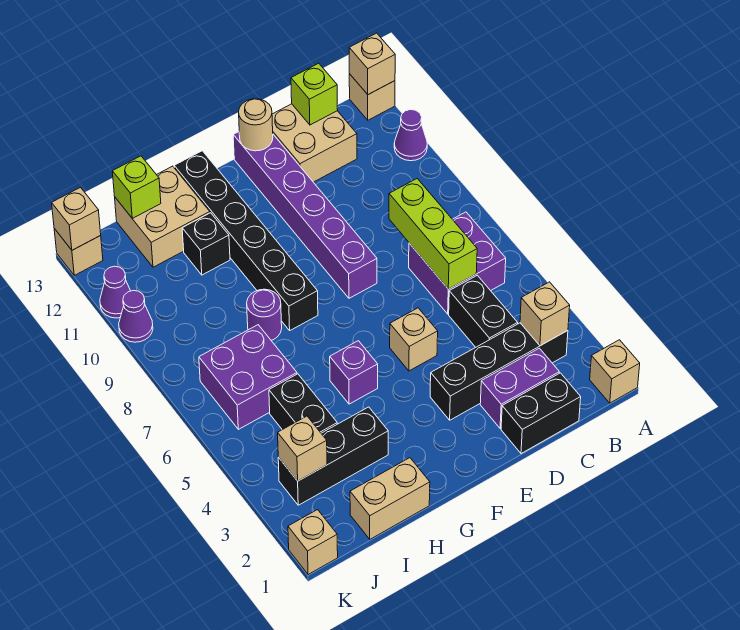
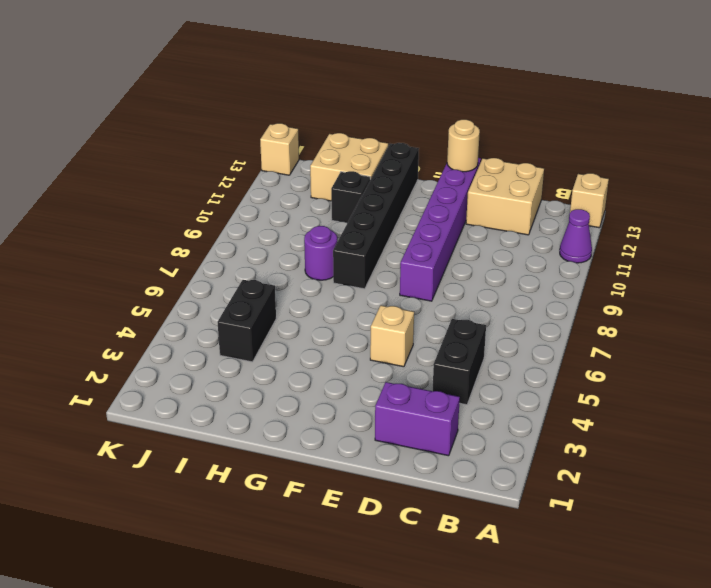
none -> tan brick A1 level 1
none -> black brick B3:E3 level 1
none -> purple brick B6:C7 level 1
none -> black brick C1:D1 level 1

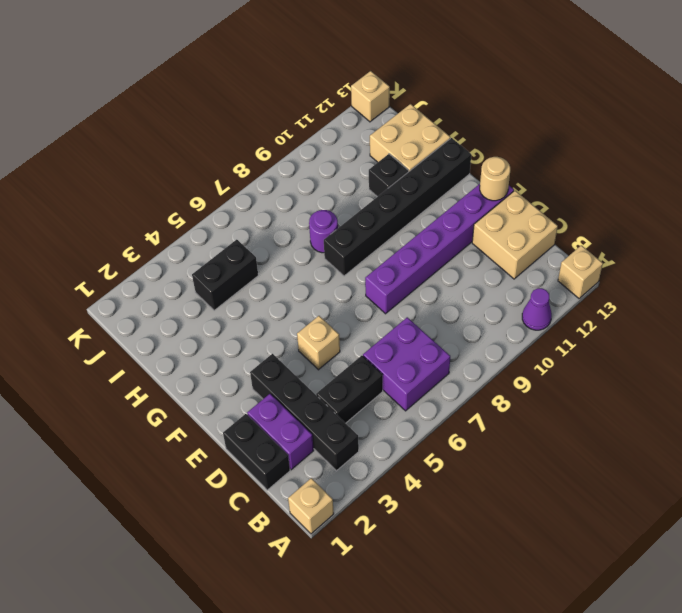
none -> purple brick G5 level 1
none -> tan brick H1:I1 level 1
none -> black brick H3:J3 level 1
none -> purple brick I6:J7 level 1

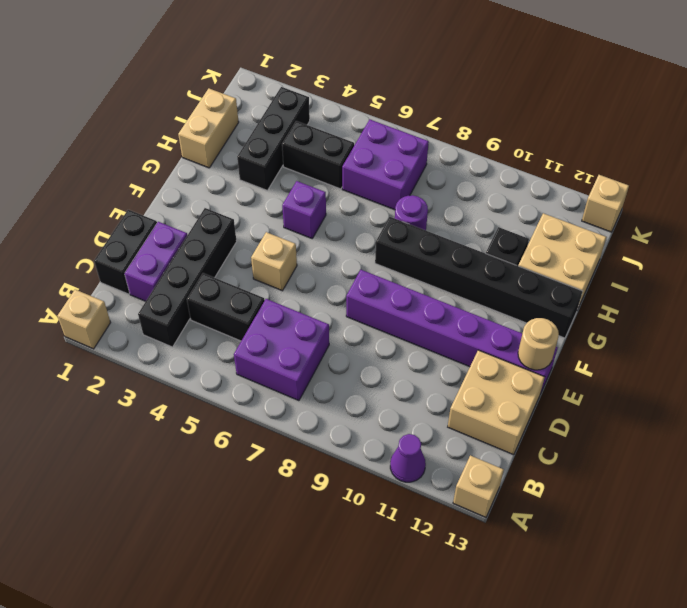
none -> tan brick K1 level 1
none -> purple cone K10 level 1
none -> purple cone K11 level 1
none -> tan brick A13 level 2

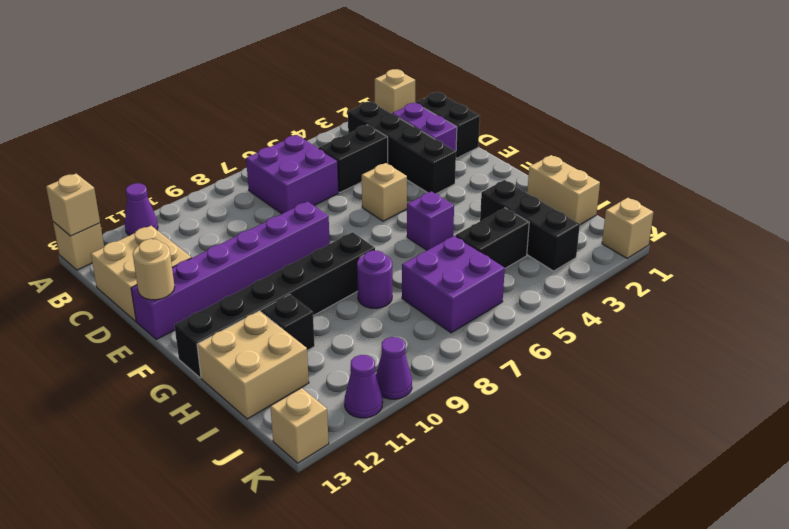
none -> tan brick B3 level 2
none -> lime brick C6:C8 level 2
none -> lime brick C13 level 2
none -> lime brick I13 level 2

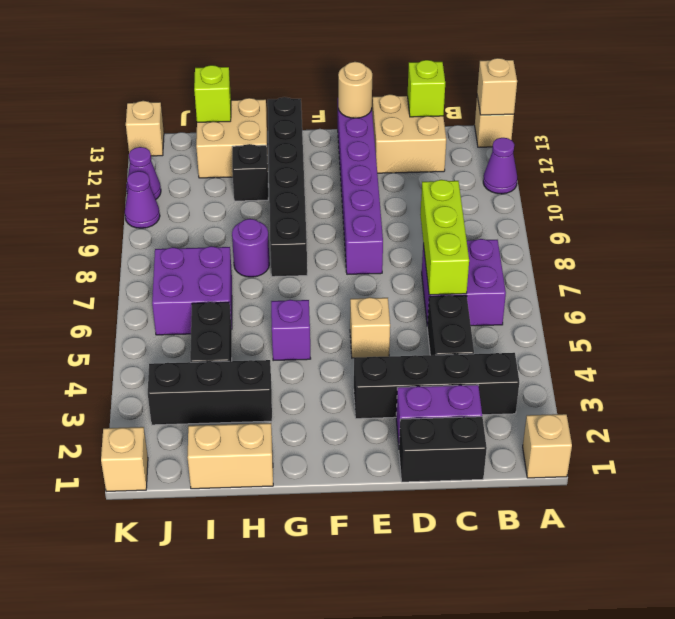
none -> tan brick B3 level 2
none -> tan brick J3 level 2
none -> tan brick K13 level 2

